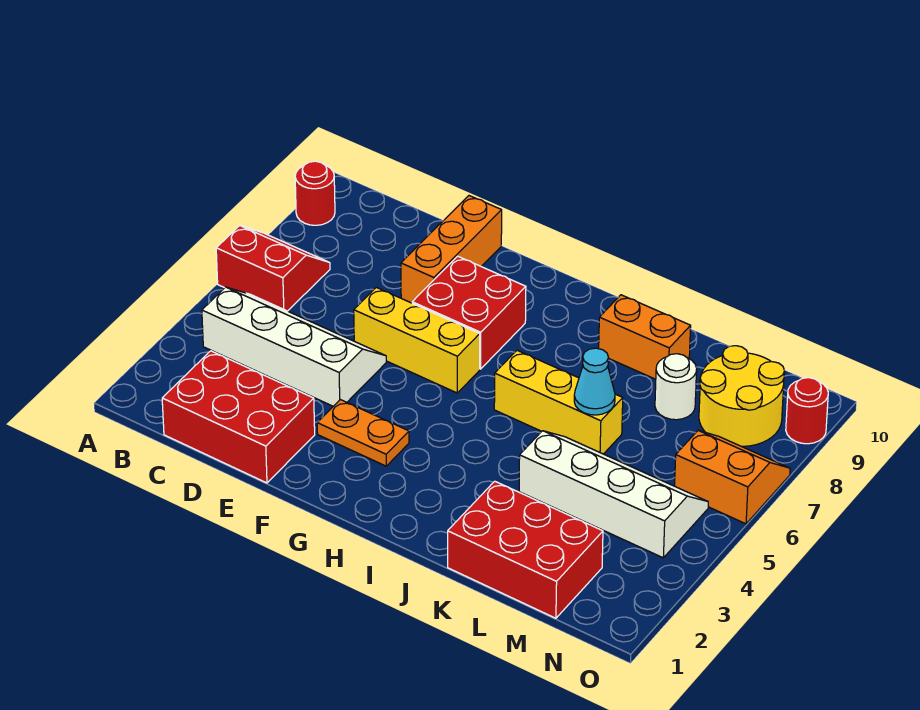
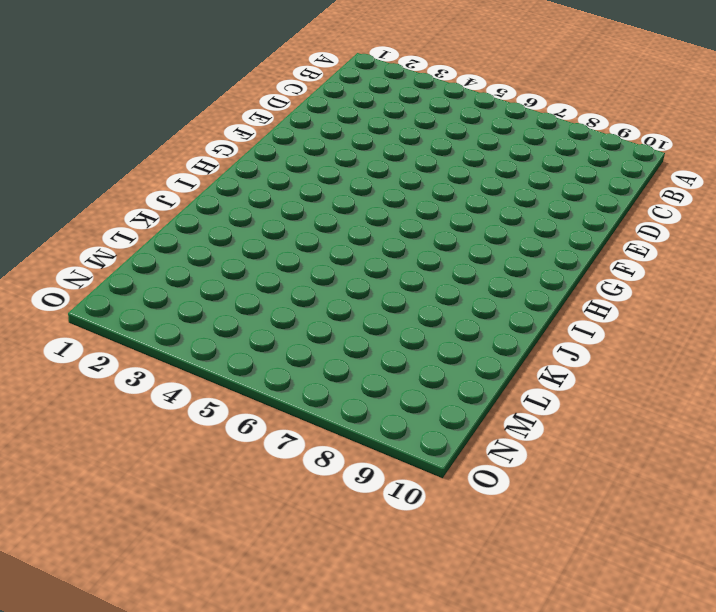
none -> red slope A6:B7 level 1 top 6
none -> red round brick A9 level 1
none -> white slope B4:E5 level 1 top 4

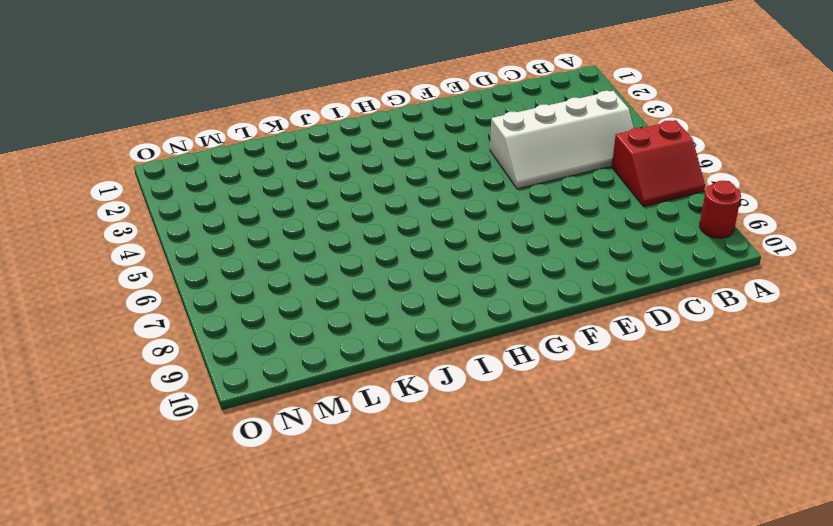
none -> red brick C1:E2 level 1
none -> yellow brick E6:G6 level 1
none -> orange brick E8:E10 level 1

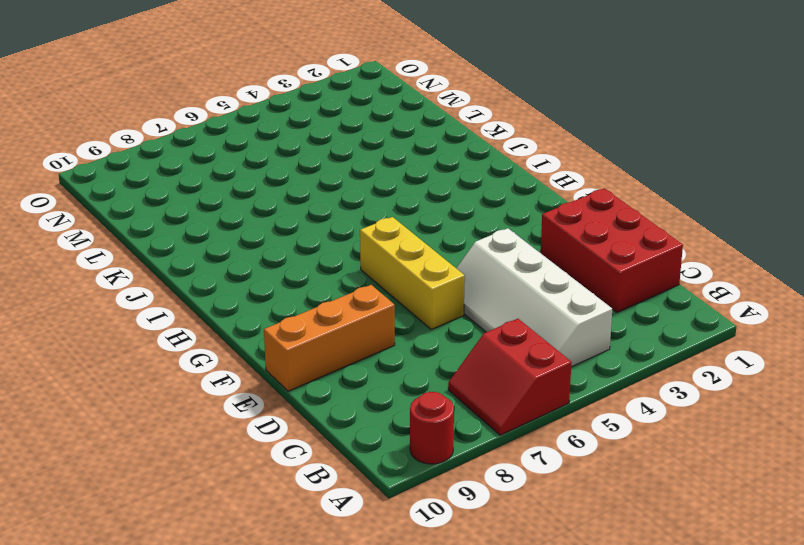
none -> orange plate F3:G3 level 1
none -> red brick F7:G8 level 1
none -> yellow brick I6:K6 level 1

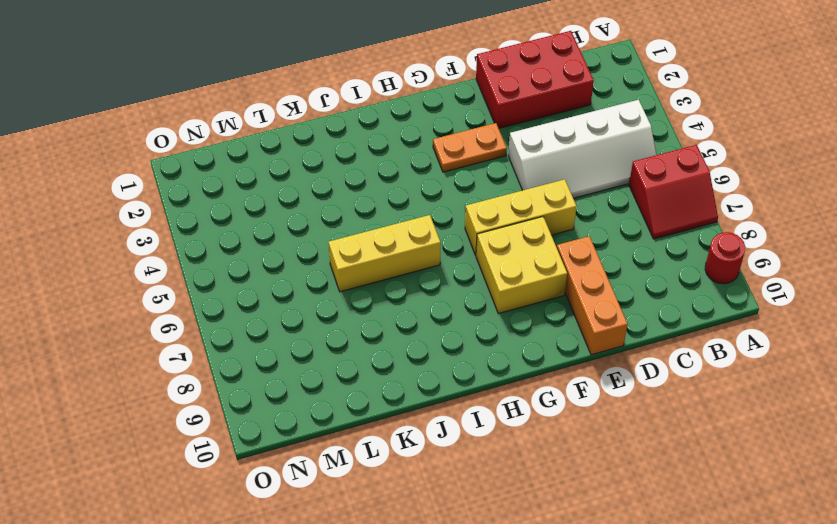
yellow brick F7:G8 level 1 -> red brick F7:G8 level 1
none -> orange brick J9:K9 level 1
none -> red brick K1:M2 level 1
none -> white slope K4:N5 level 1 top 4

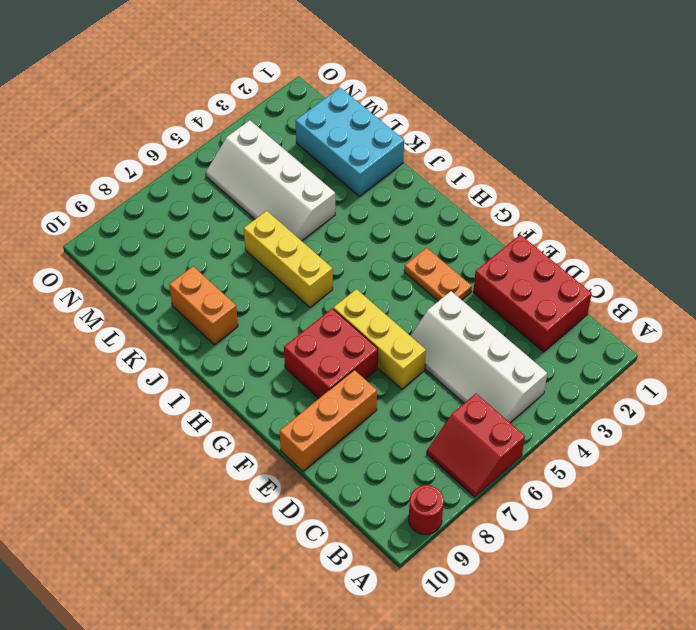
cyan brick K1:M2 level 1 -> red brick K1:M2 level 1
none -> white round brick L8 level 1
none -> yellow round brick M8:N9 level 1
none -> orange slope N6:O7 level 1 top 6

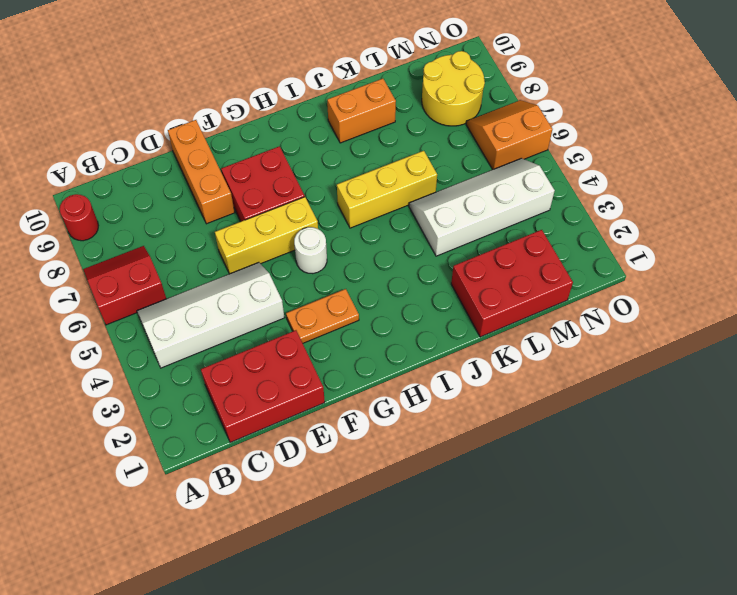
white round brick G5 level 1 -> white round brick L8 level 1
none -> red round brick O9 level 1
none -> cyan cone K6 level 2

